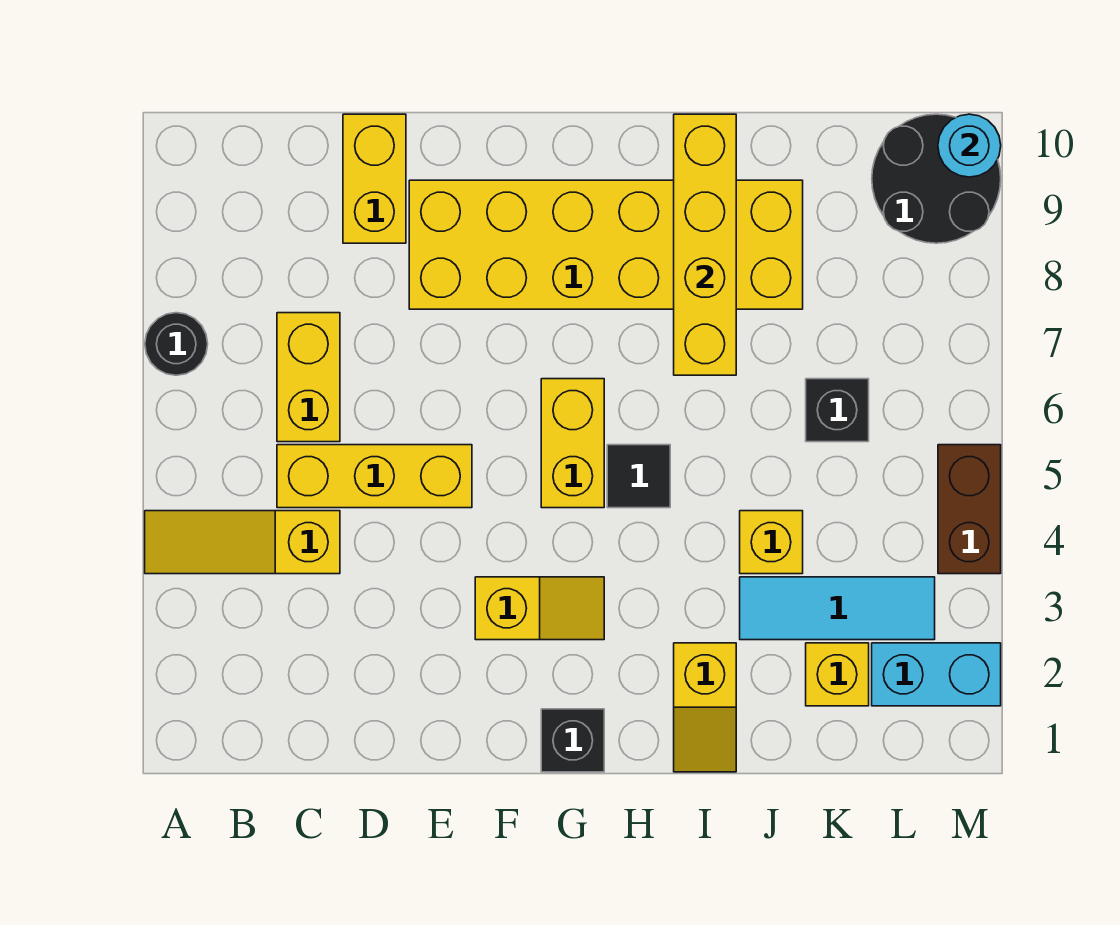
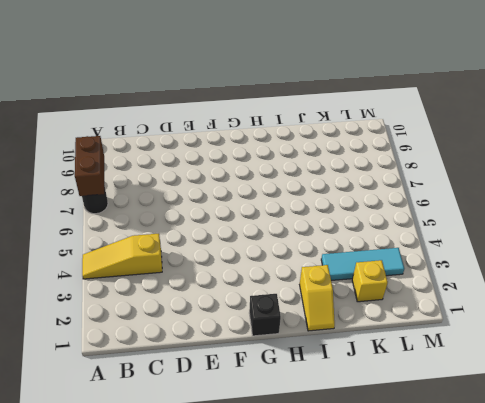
brown brick A7:A8 level 2 -> brown brick M4:M5 level 1
none -> yellow brick C5:E5 level 1
none -> yellow brick C6:C7 level 1
none -> yellow brick D9:D10 level 1

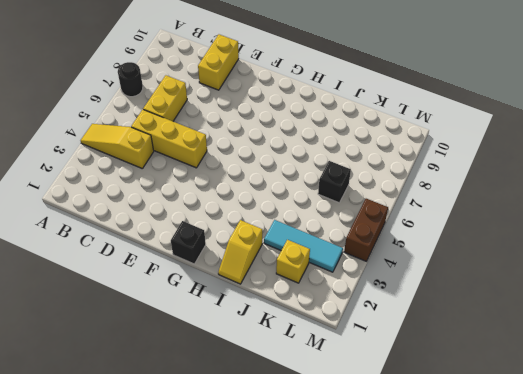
none -> yellow brick E8:J9 level 1
none -> yellow slope F3:G3 level 1 top F
none -> yellow brick G5:G6 level 1

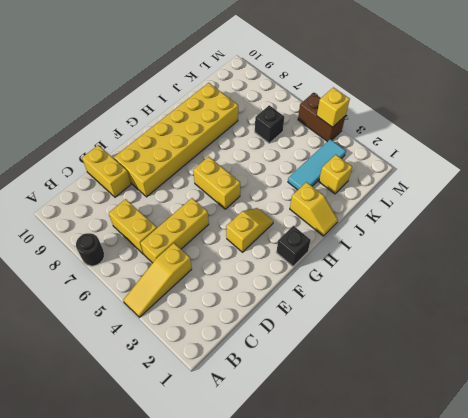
yellow brick M4 level 2 -> yellow brick J4 level 1
none -> black tile H5 level 1
none -> cyan brick L2:M2 level 1
none -> black round brick L9:M10 level 1

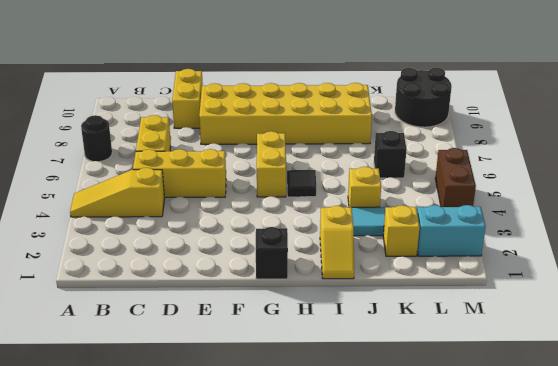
none -> yellow slope F3:G3 level 1 top F
none -> yellow brick I7:I10 level 2
none -> cyan round brick M10 level 2

